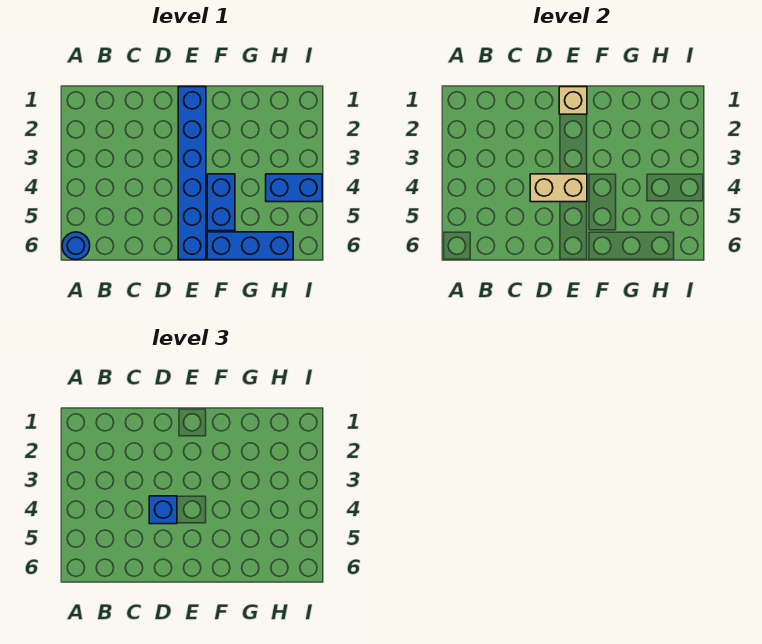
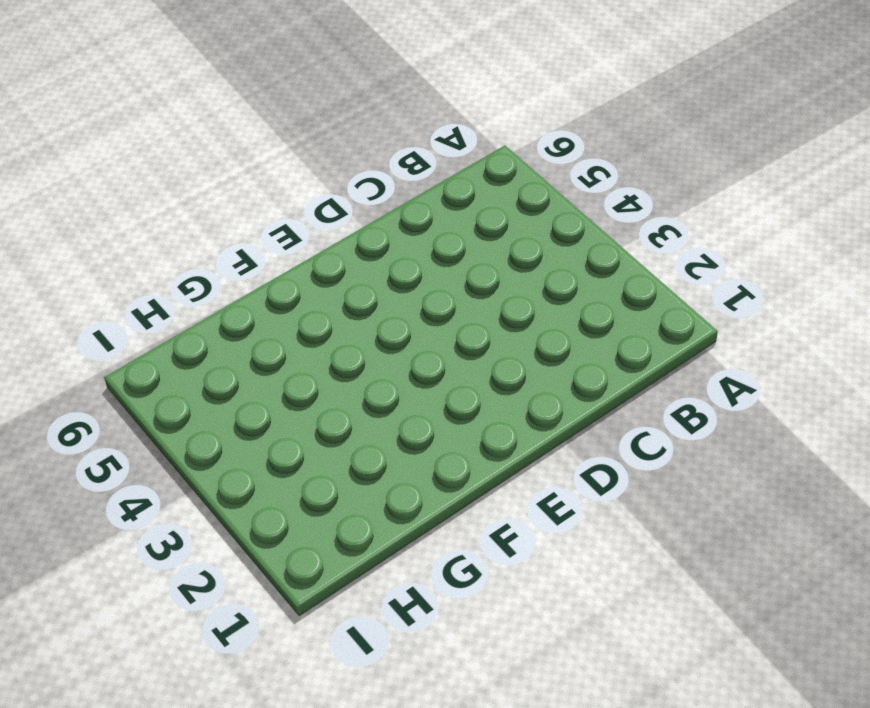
none -> blue round brick A6 level 1
none -> blue brick E1:E6 level 1

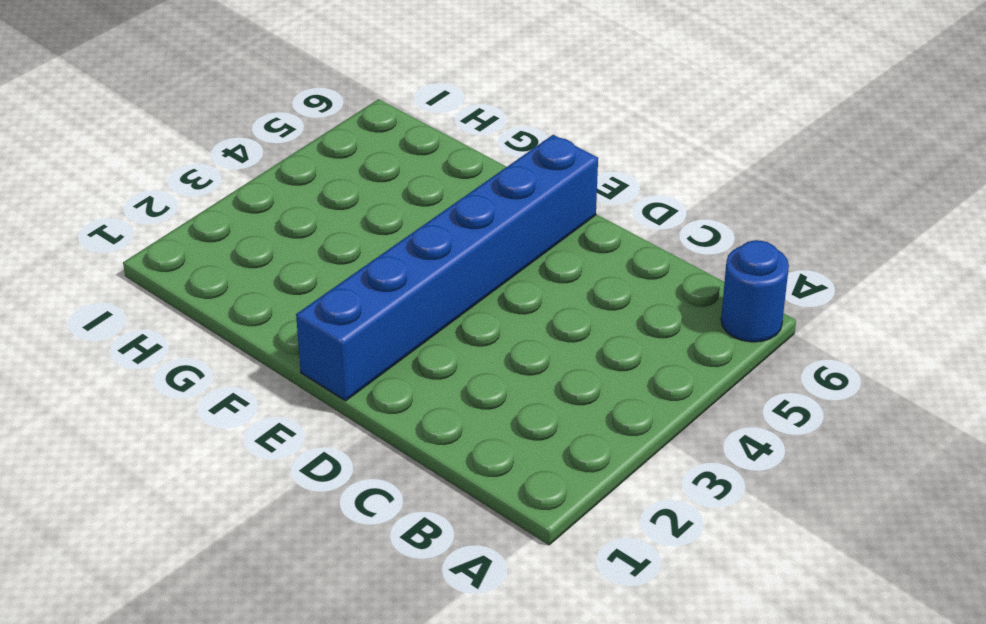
none -> blue brick F4:F5 level 1
none -> blue brick F6:H6 level 1

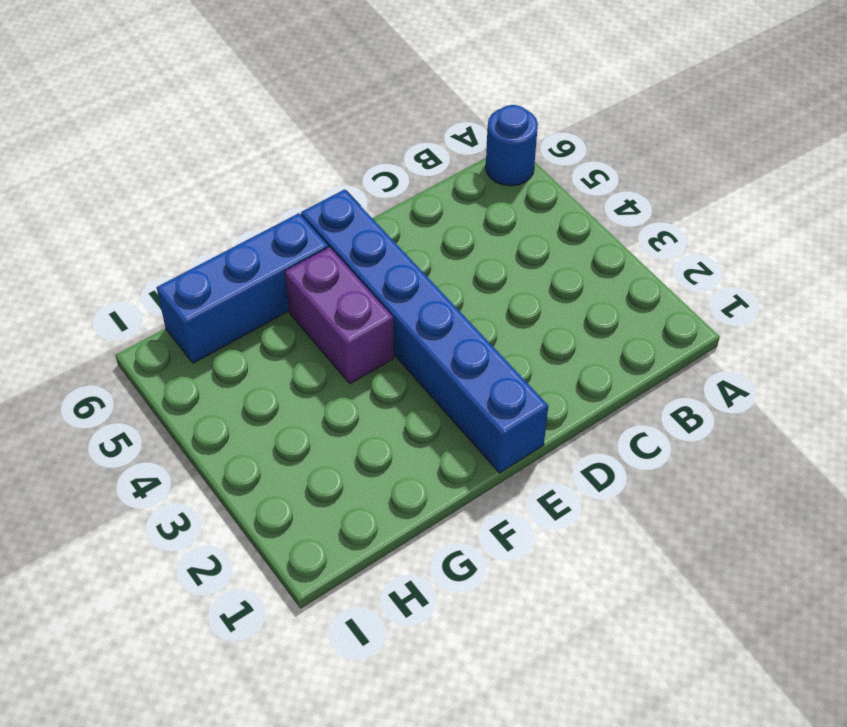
purple brick F4:F5 level 1 -> blue brick F4:F5 level 1
none -> blue brick H4:I4 level 1
none -> tan brick D4:E4 level 2

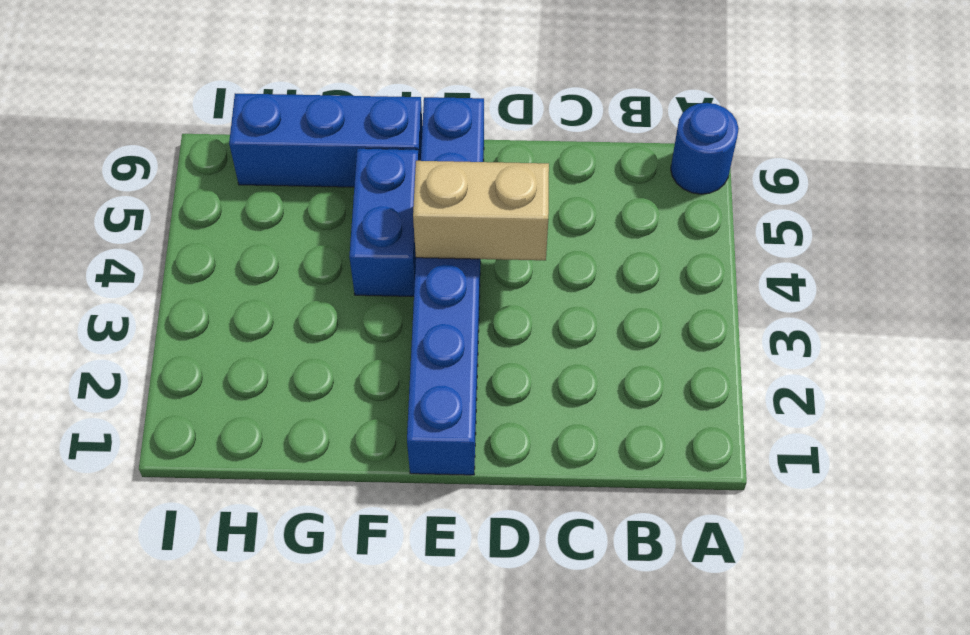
none -> blue brick H4:I4 level 1
none -> tan brick E1 level 2

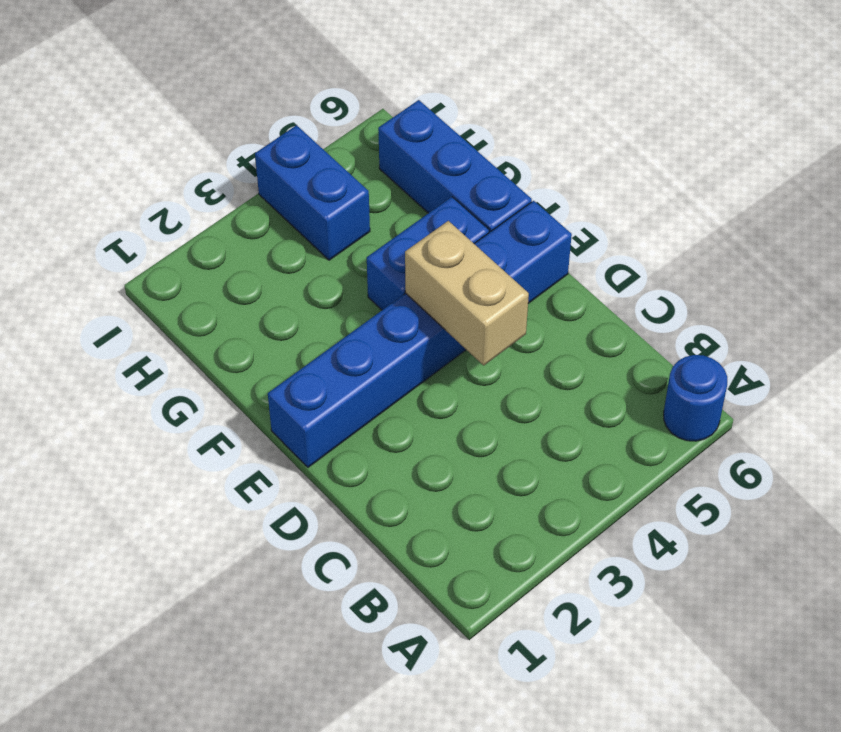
none -> tan brick E1 level 2
none -> blue brick D4 level 3

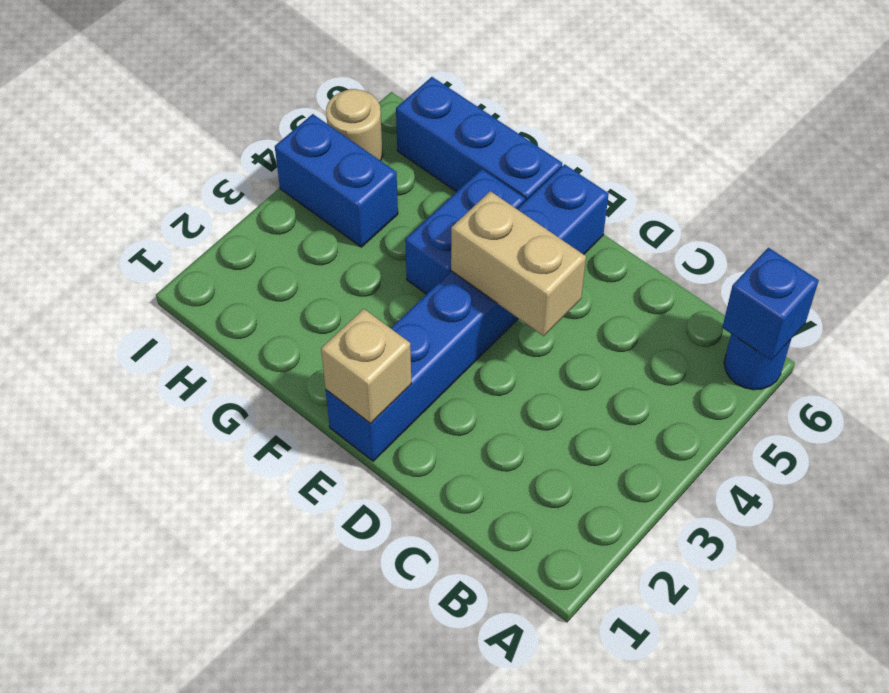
blue brick A6 level 2 -> blue brick D4 level 3
tan round brick I5 level 1 -> none

